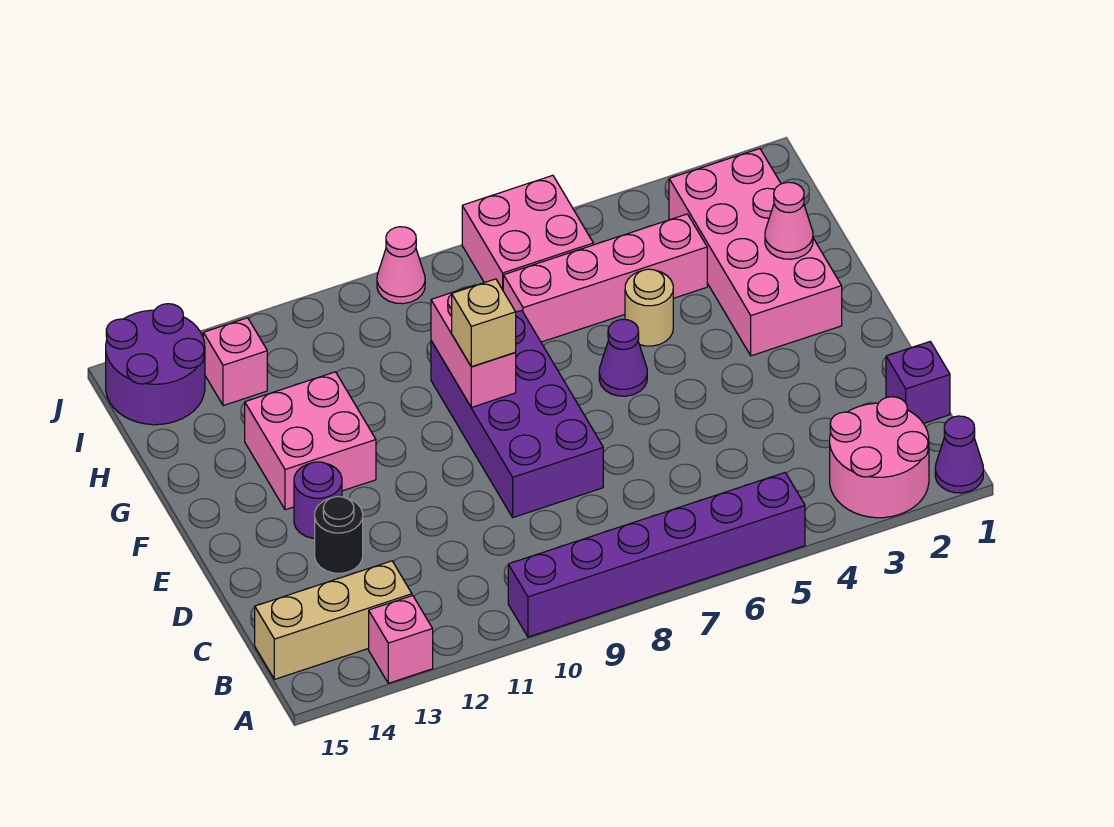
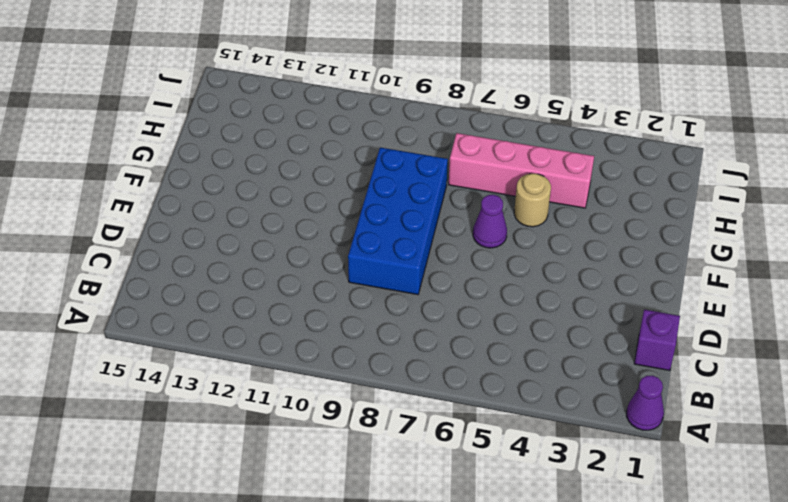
blue brick D8:G9 level 1 -> purple brick D8:G9 level 1
none -> pink round brick A2:B3 level 1
none -> purple brick A5:A10 level 1
none -> pink brick A13 level 1

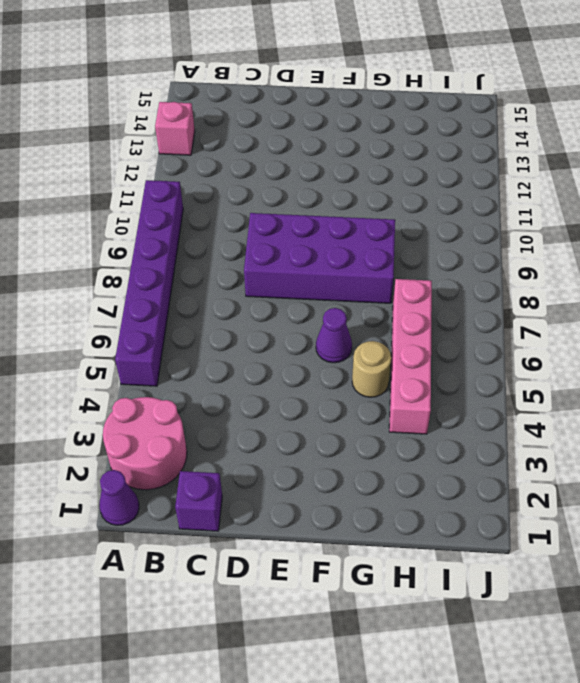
none -> tan brick B13:B15 level 1
none -> black round brick D13 level 1
none -> purple round brick E13 level 1

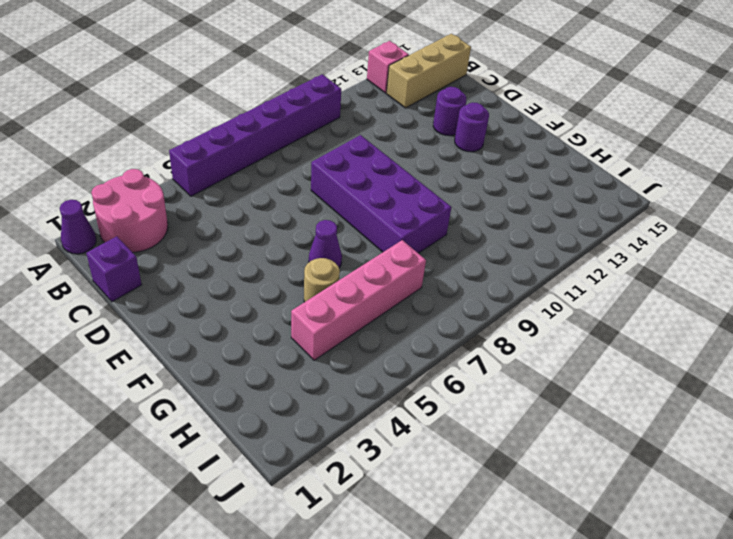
purple round brick D13 level 1 -> black round brick D13 level 1
none -> pink brick F2:I3 level 1
none -> pink brick F12:G13 level 1
none -> pink brick I6:J7 level 1

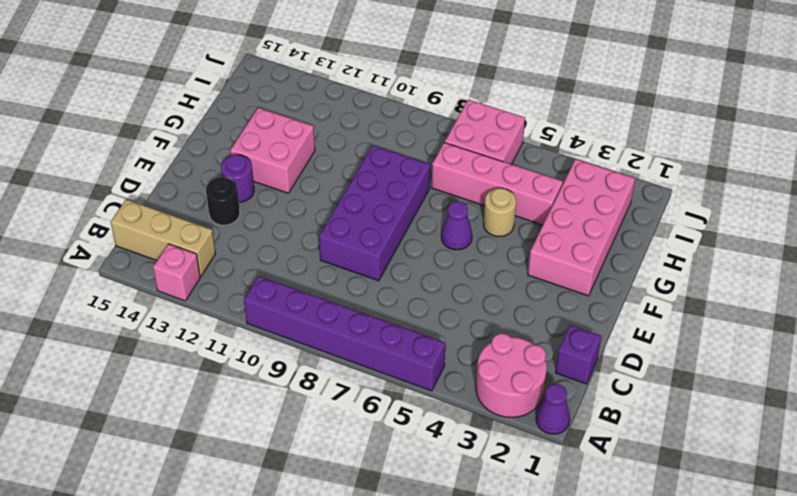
none -> pink brick I13 level 1
none -> purple round brick I14:J15 level 1
none -> pink cone J9 level 1

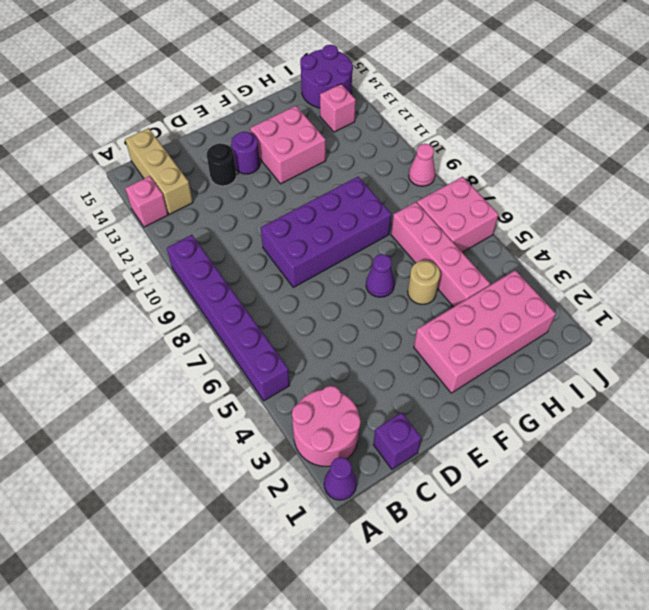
none -> pink brick F9:G9 level 2
none -> pink cone G2 level 2
none -> tan brick F9 level 3

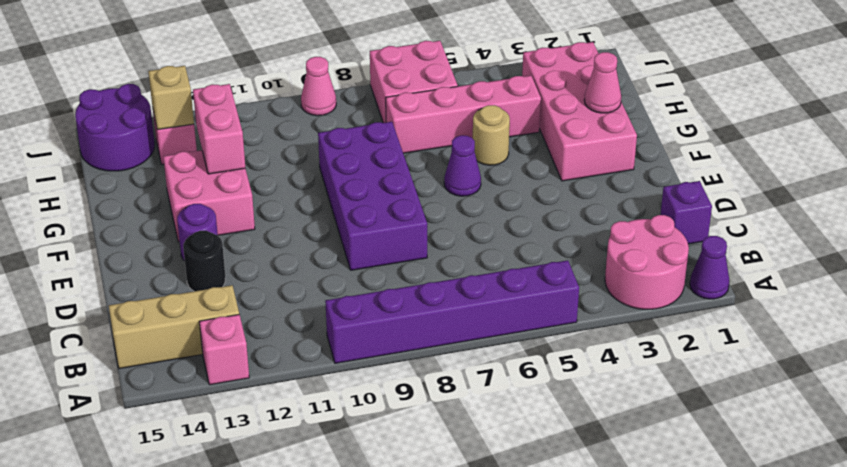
pink brick G12:H12 level 2 -> pink brick F9:G9 level 2
tan brick I13 level 2 -> tan brick F9 level 3

